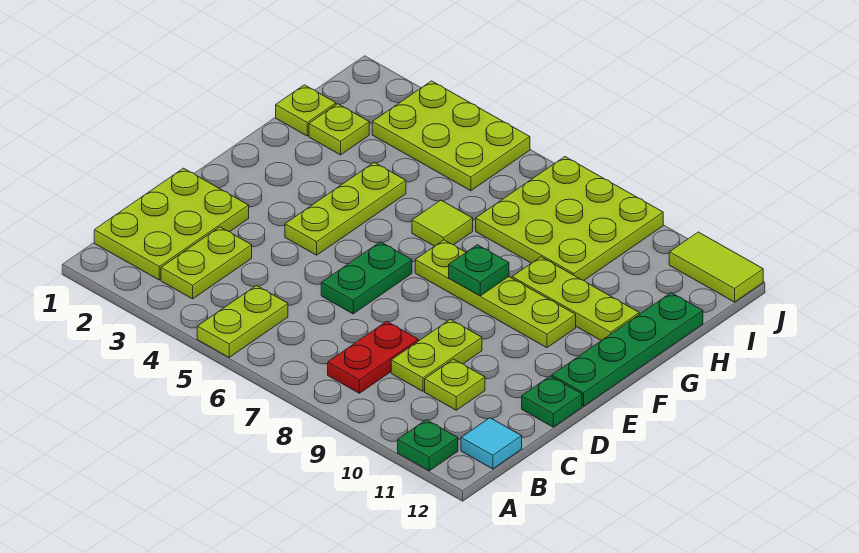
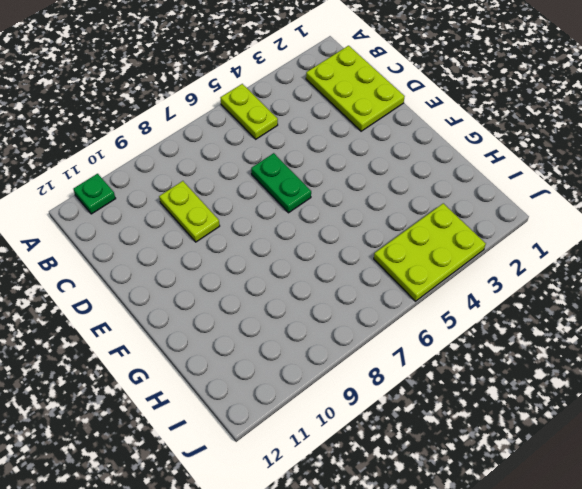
none -> lime plate B3:C3 level 1
none -> red plate B8:C8 level 1
none -> cyan tile B12 level 1

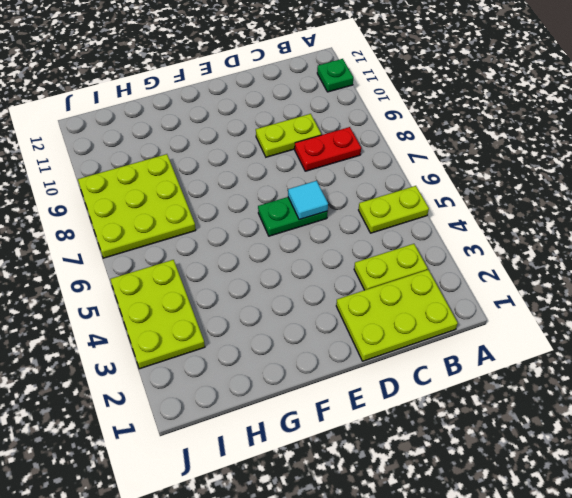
cyan tile D6 level 2 -> cyan tile B12 level 1
none -> lime plate C10 level 1
none -> green plate D12 level 1
none -> lime plate E4:G4 level 1

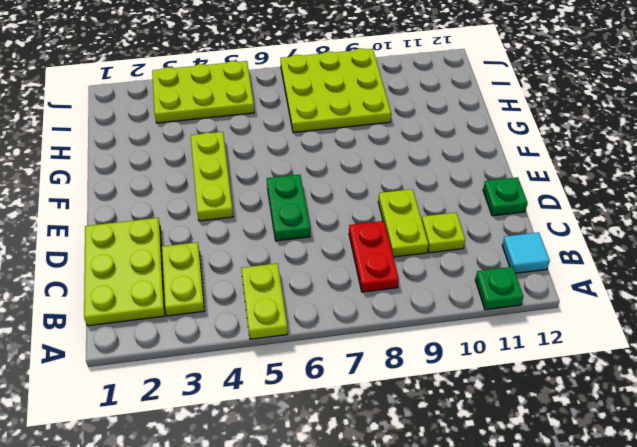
none -> green plate E12:H12 level 1
none -> lime plate F7:F10 level 1
none -> lime tile G6 level 1

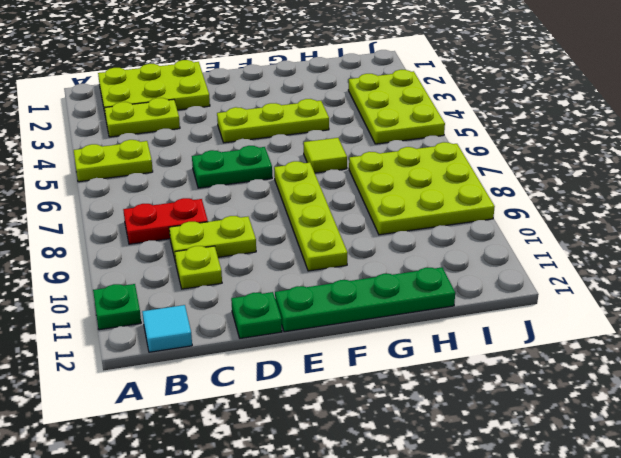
none -> lime plate G9:G11 level 1
none -> lime plate H1 level 1
none -> lime plate H2 level 1

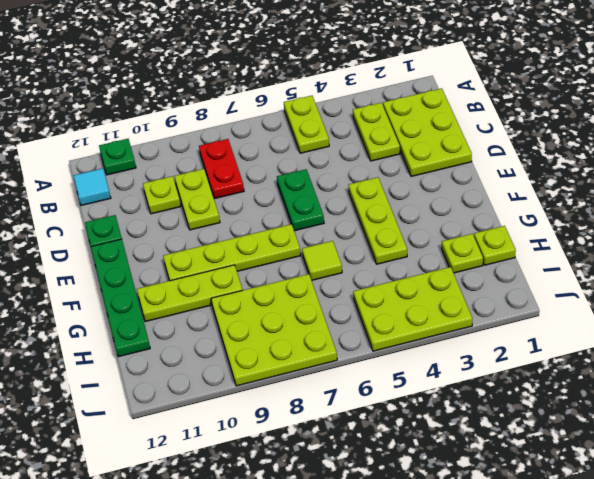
none -> lime tile J11:J12 level 1
none -> green plate F8 level 2

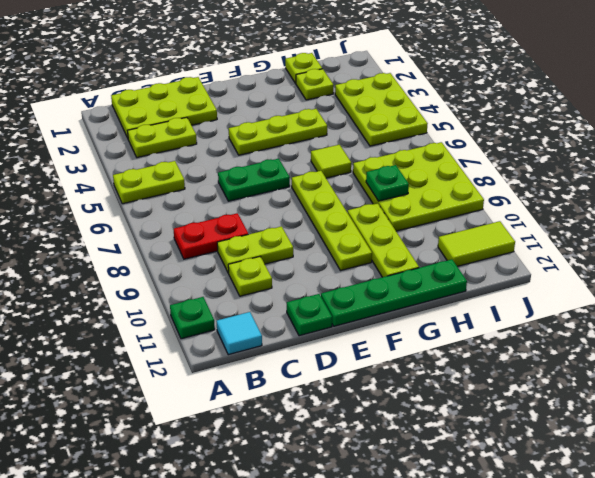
green plate H8 level 2 -> green plate F8 level 2
lime tile I11:J11 level 1 -> lime tile J11:J12 level 1

